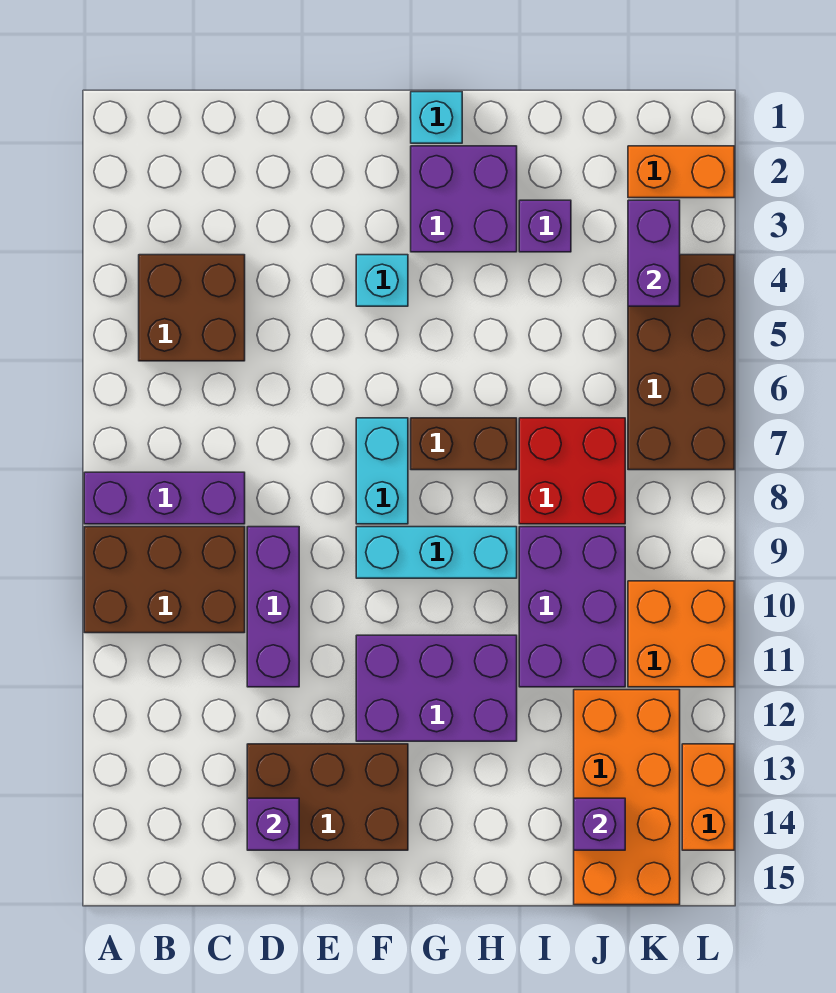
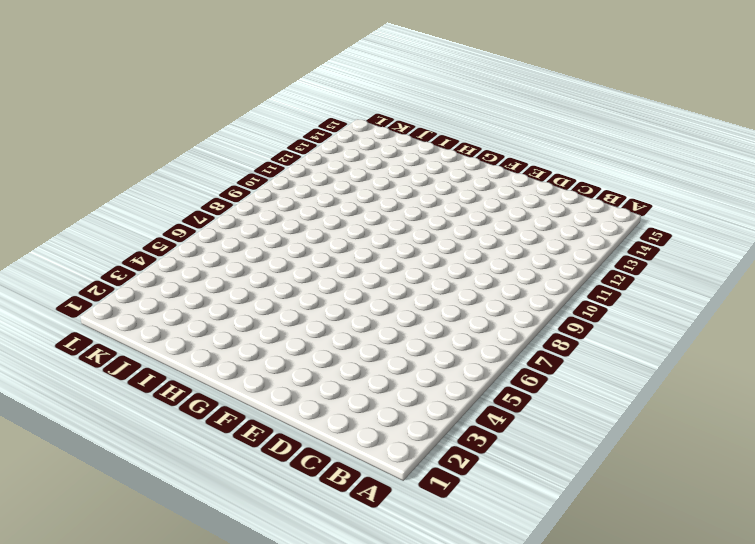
none -> purple brick A8:C8 level 1
none -> brown brick A9:C10 level 1
none -> brown brick B4:C5 level 1

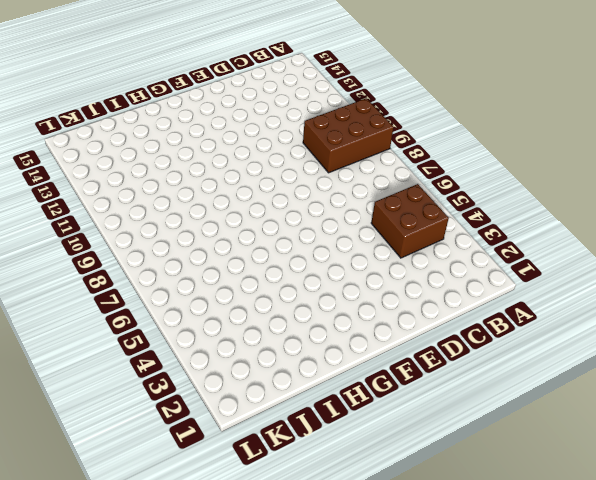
none -> purple brick A8:C8 level 1
none -> purple brick D9:D11 level 1
none -> brown brick D13:F14 level 1

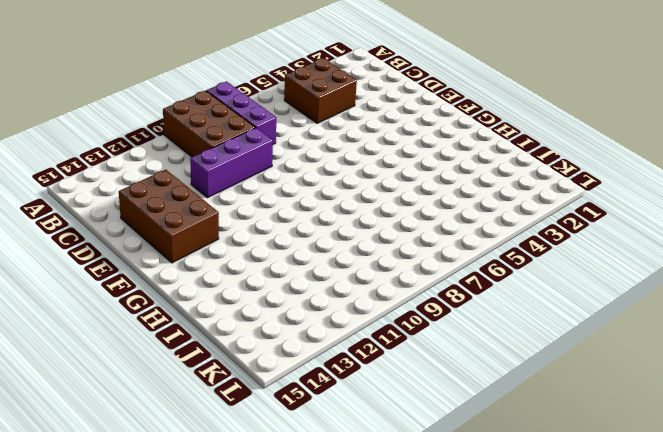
none -> cyan brick F4 level 1
none -> cyan brick F7:F8 level 1
none -> cyan brick F9:H9 level 1

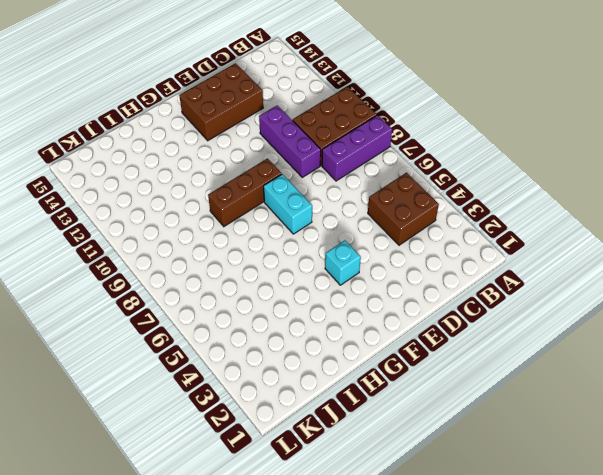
brown brick F9:H9 level 1 -> cyan brick F9:H9 level 1
none -> purple brick F11:H12 level 1
none -> cyan brick G1 level 1
none -> purple brick G2:H3 level 1

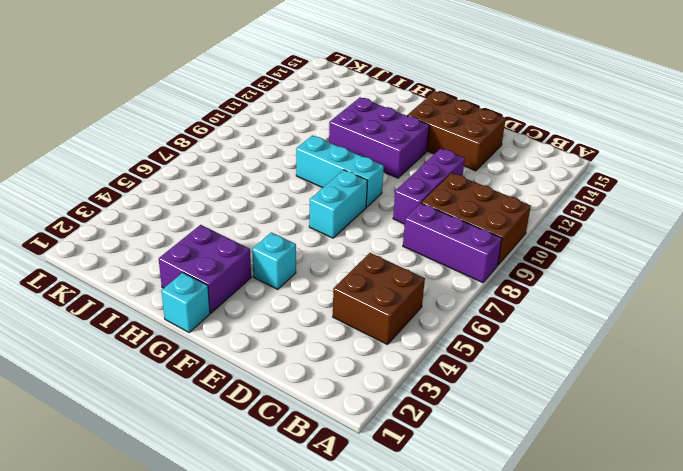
none -> brown brick G7:H7 level 1
none -> purple brick I3 level 1
none -> red brick I7:J8 level 1

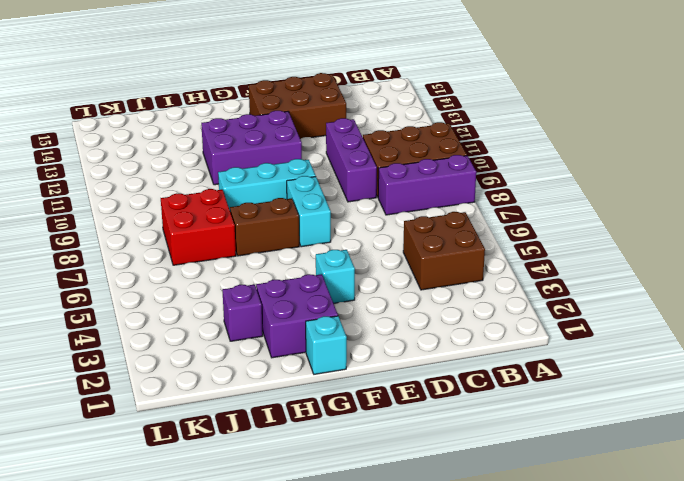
none -> purple brick I9:J11 level 1
none -> orange brick J12:K15 level 1
none -> orange brick K2:L2 level 1

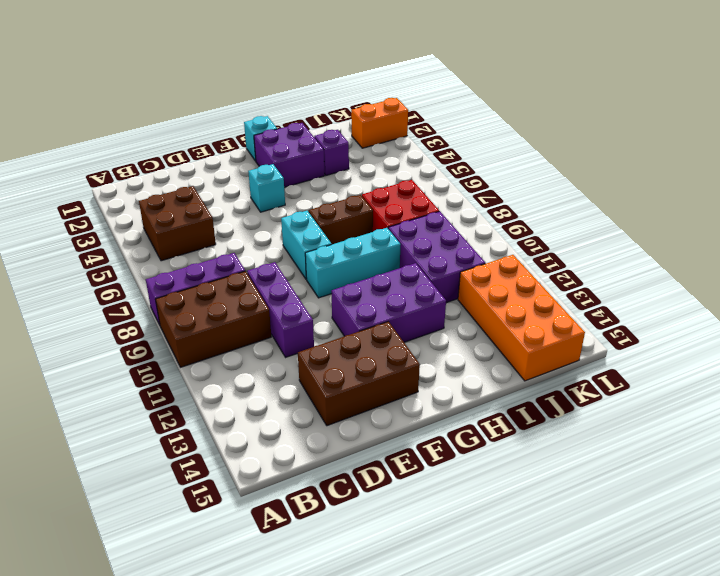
none -> brown brick K4:L7 level 1
none -> orange brick K10:L11 level 1
none -> orange brick L13:L14 level 1

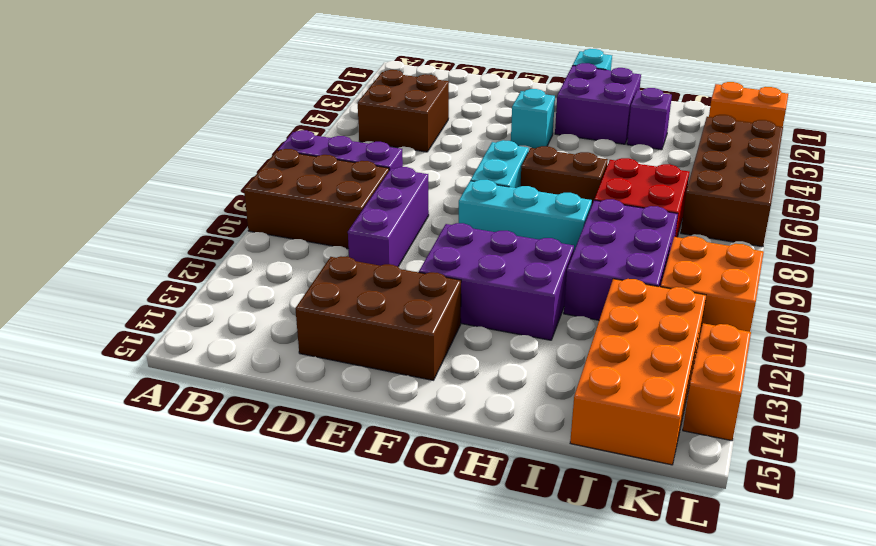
none -> purple brick D14 level 2
none -> purple brick J14 level 2
none -> purple brick K3:K4 level 2

